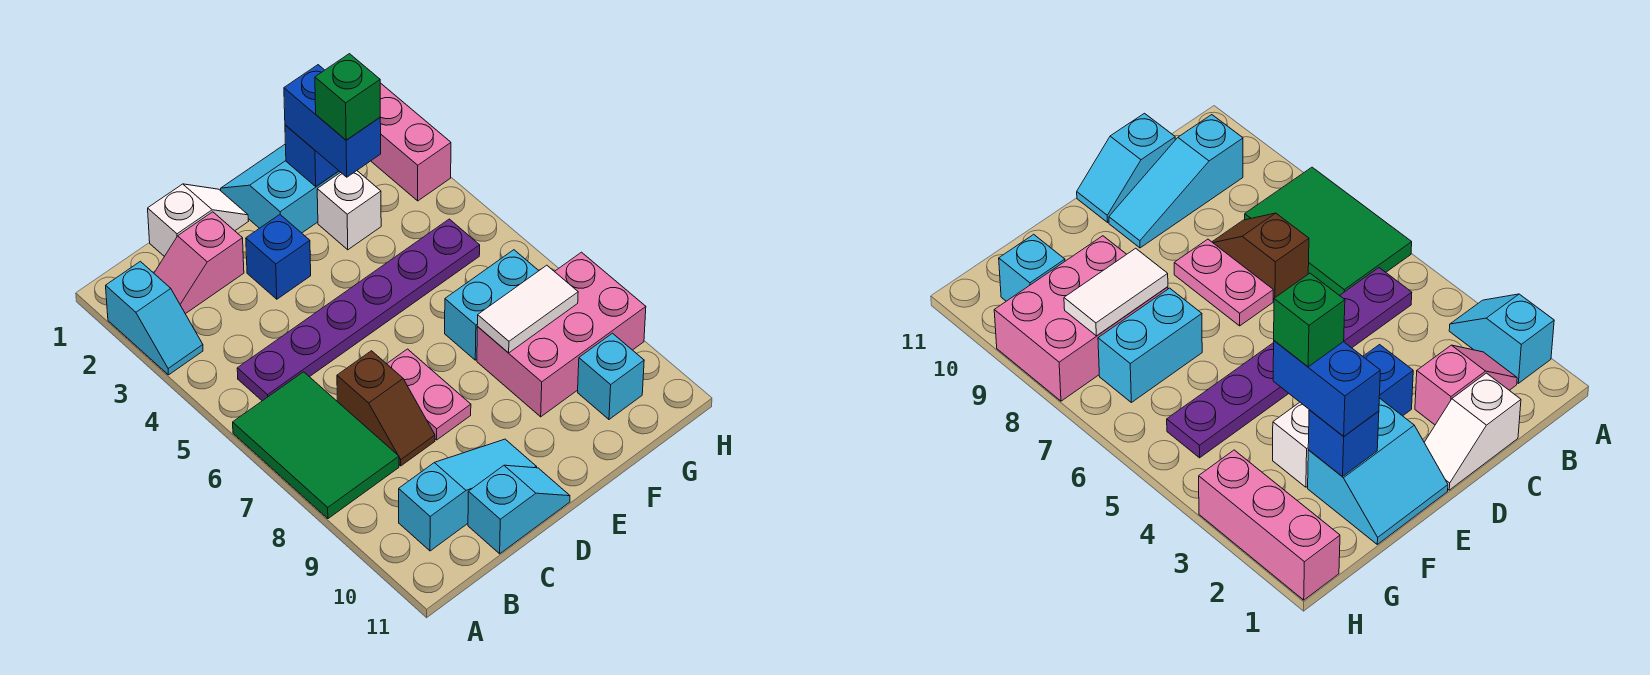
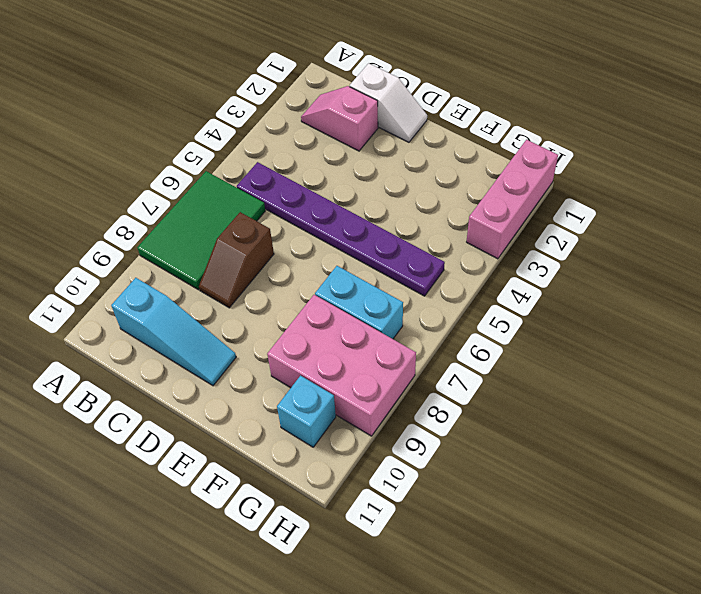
none -> cyan slope A2:A3 level 1 top 2
none -> cyan slope C11:D11 level 1 top C
none -> blue brick D3 level 1

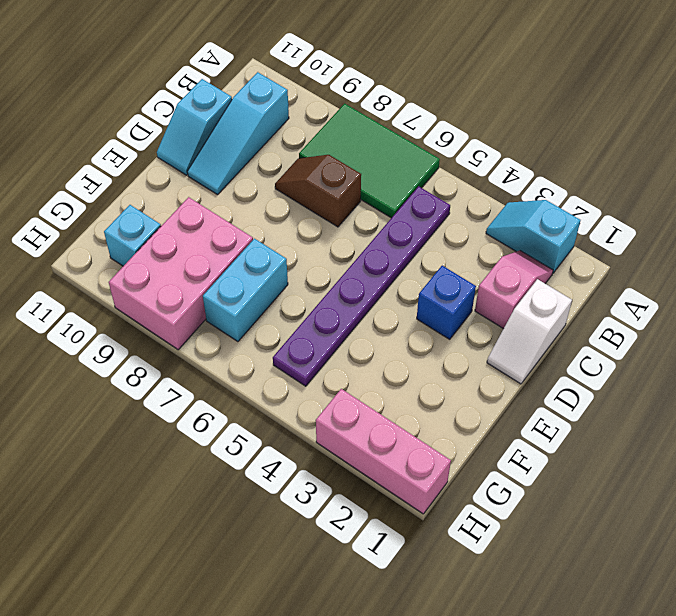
none -> pink plate D7:D8 level 1
none -> cyan slope E1:F2 level 1 top 2
none -> white brick F3 level 1

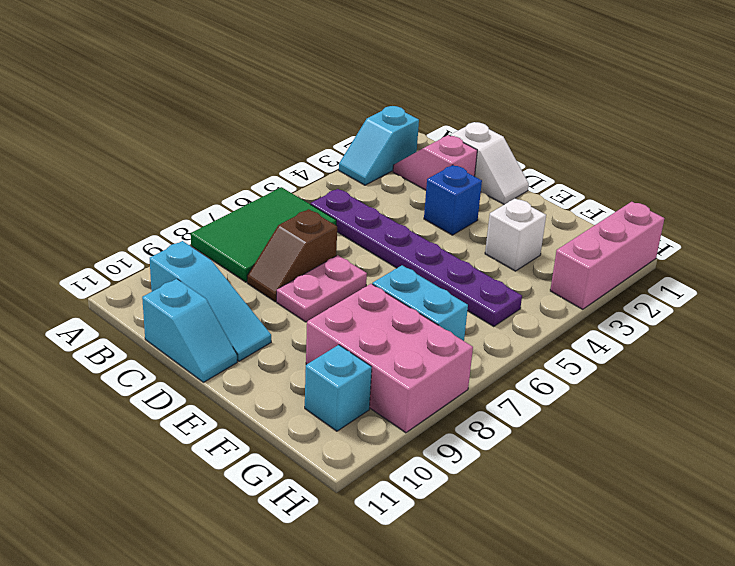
none -> cyan slope E1:F2 level 1 top 2
none -> blue brick F2 level 2
none -> white tile F8:G8 level 2

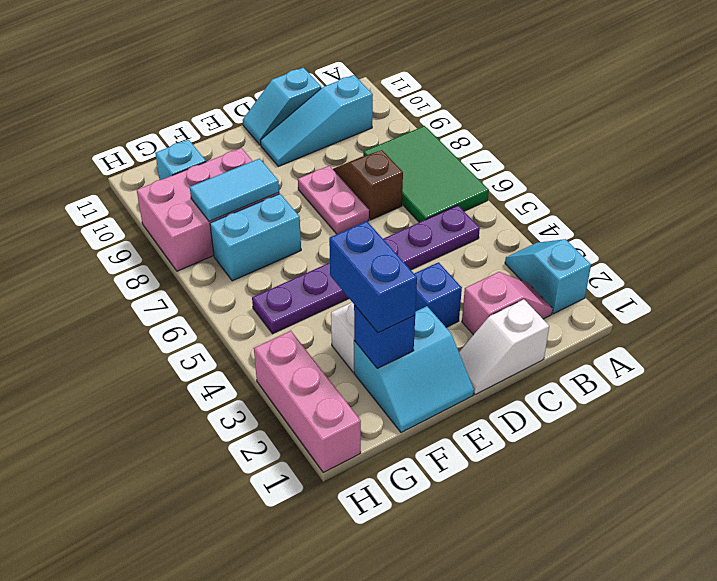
cyan tile F8:G8 level 2 -> white tile F8:G8 level 2
none -> green brick F3 level 4

